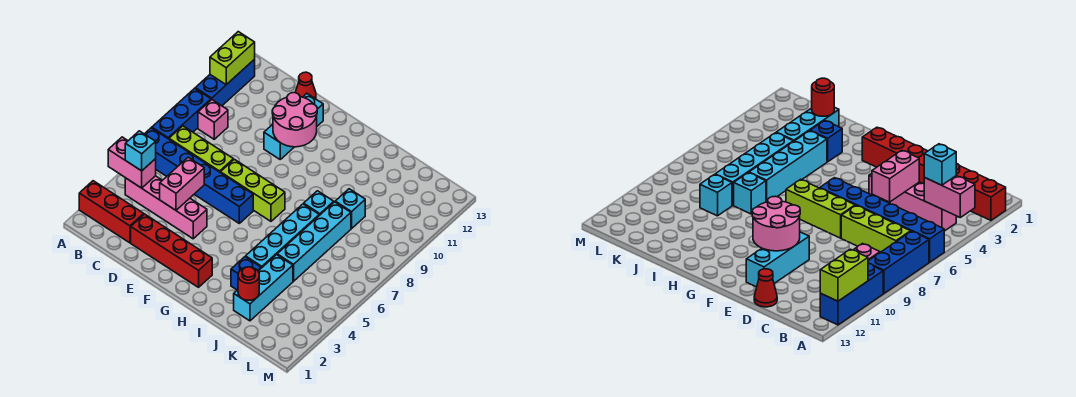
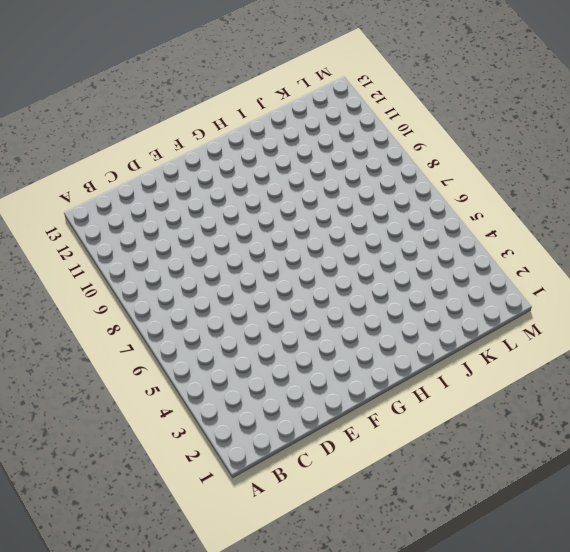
none -> red brick A2:C2 level 1
none -> blue brick A6:F6 level 1
none -> blue brick A7:A9 level 1

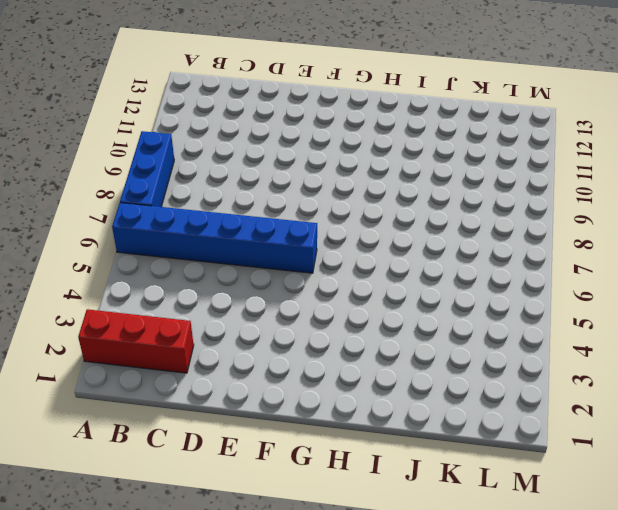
none -> blue brick A10:A12 level 1
none -> pink brick B4:E4 level 1
none -> lime brick B7:D7 level 1

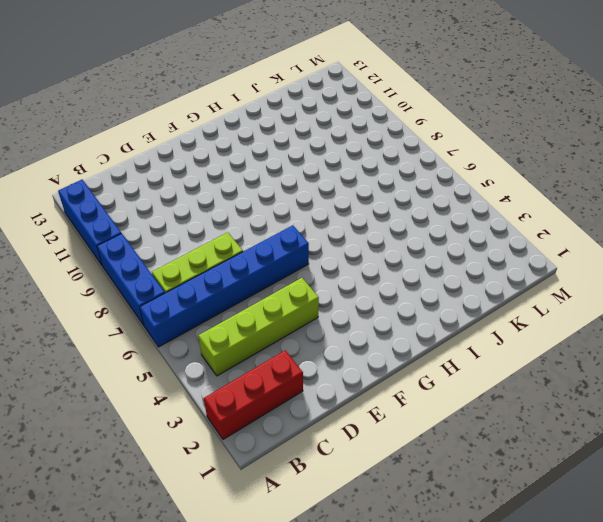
lime brick B4:E4 level 1 -> pink brick B4:E4 level 1
none -> pink brick B9 level 1
none -> red brick D2:G2 level 1
none -> red cone D13 level 1

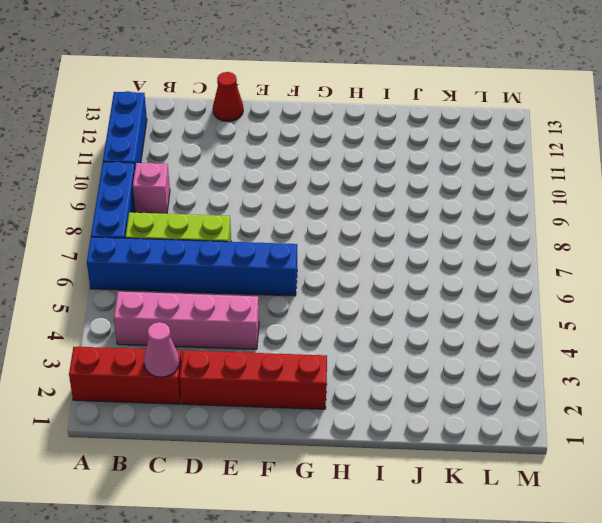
pink cone C2 level 2 -> none
none -> lime brick E7:G7 level 1
none -> cyan brick E10:E12 level 1
none -> blue brick I3 level 1

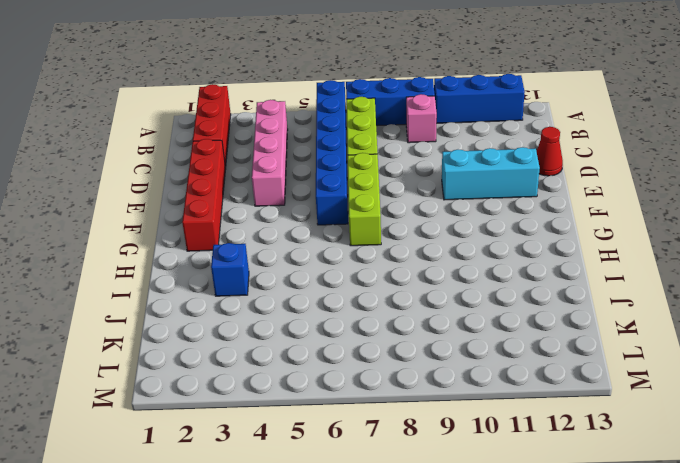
none -> cyan brick I4:I7 level 1
none -> cyan brick I8 level 1
none -> cyan brick J2:J4 level 1

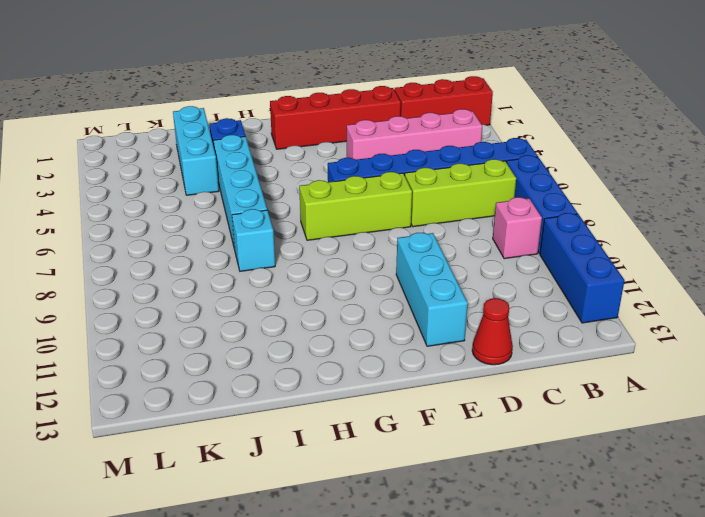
none -> cyan brick J5:J8 level 1
none -> cyan brick J9 level 1
none -> pink brick A4:B4 level 2

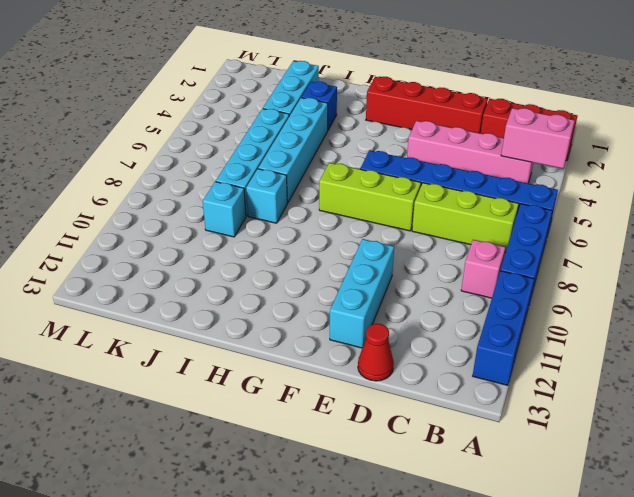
none -> lime brick A11:A12 level 2
none -> pink brick D4:D5 level 2
none -> pink round brick E10:F11 level 2

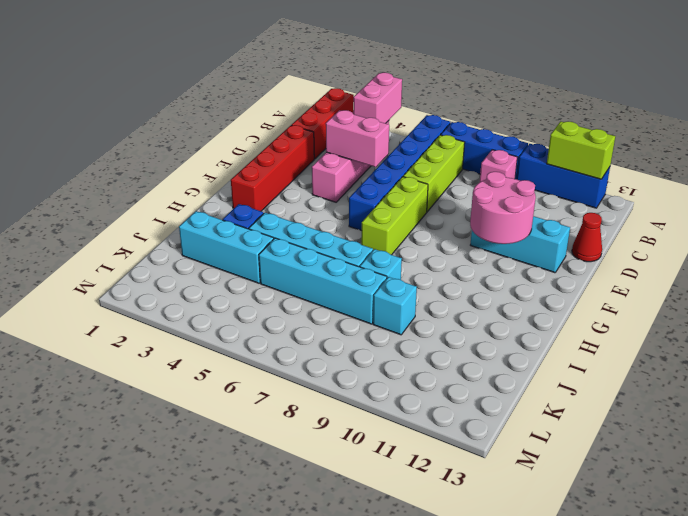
none -> red round brick J2 level 2
none -> cyan brick B4 level 3

